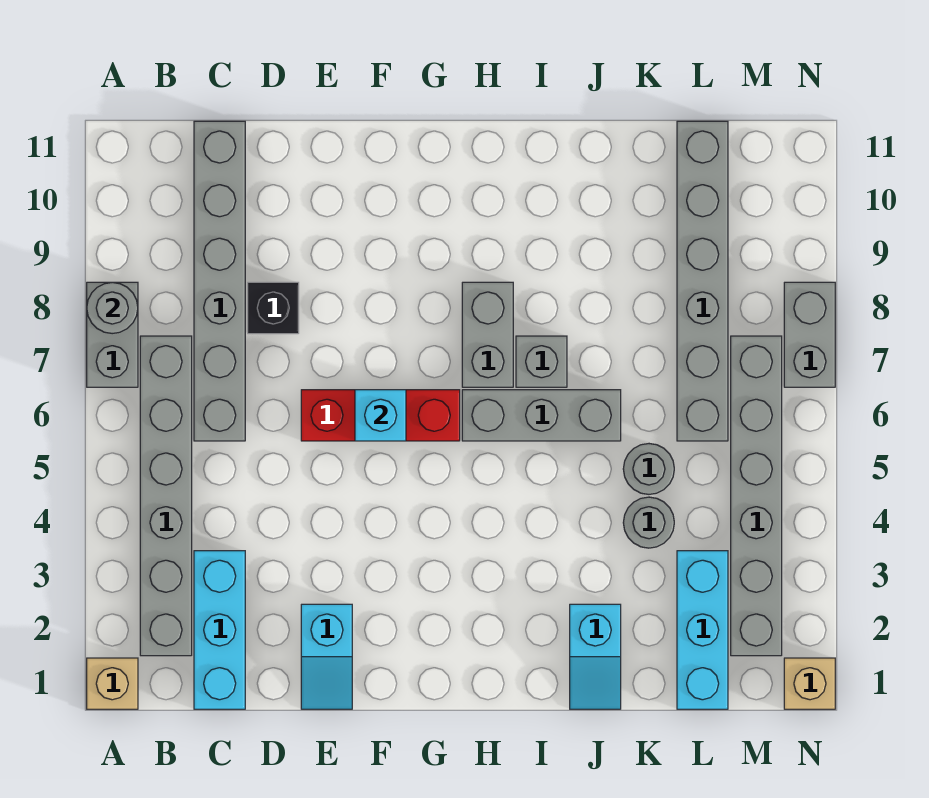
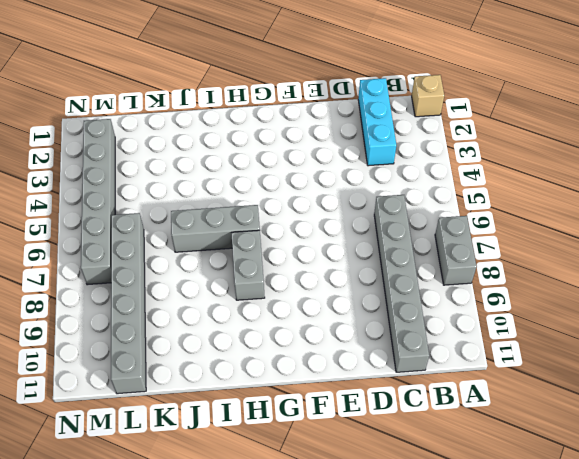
none -> grey brick B2:B7 level 1
none -> black brick D8 level 1
none -> cyan slope E1:E2 level 1 top 2

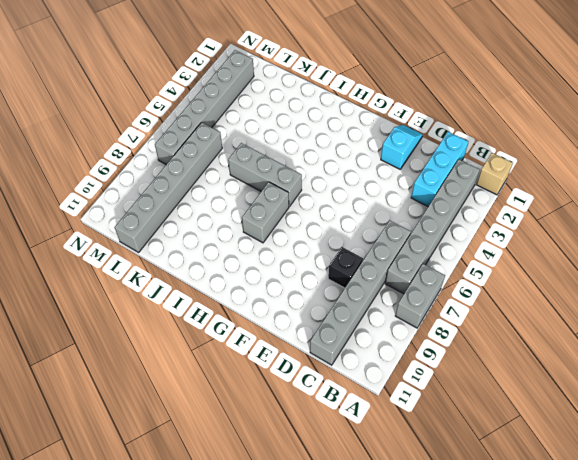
none -> red brick E6:G6 level 1
none -> grey brick I7 level 1
none -> cyan slope J1:J2 level 1 top 2

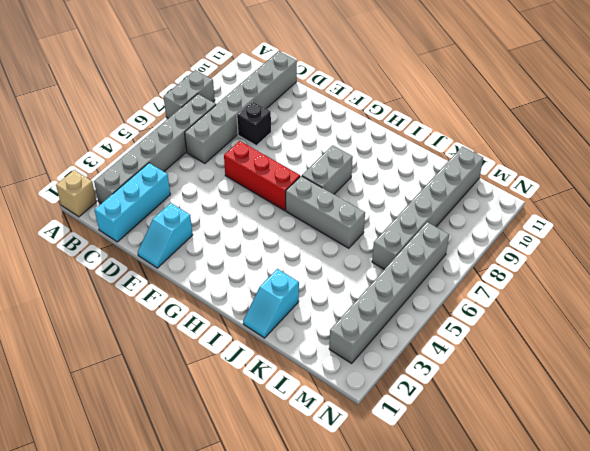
none -> grey brick I7 level 1
none -> grey round brick K4 level 1
none -> grey round brick K5 level 1

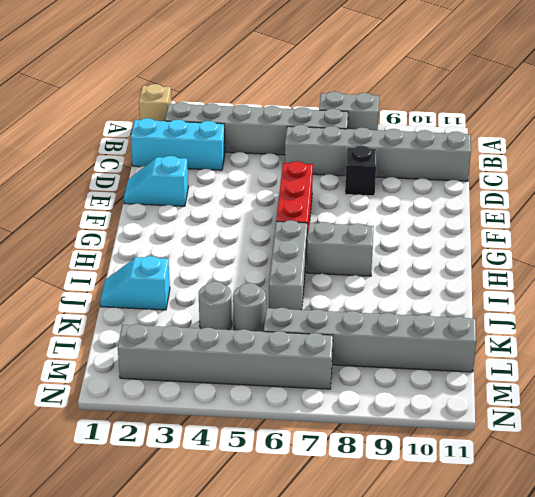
none -> grey brick I7 level 1
none -> cyan brick L1:L3 level 1
none -> tan brick N1 level 1

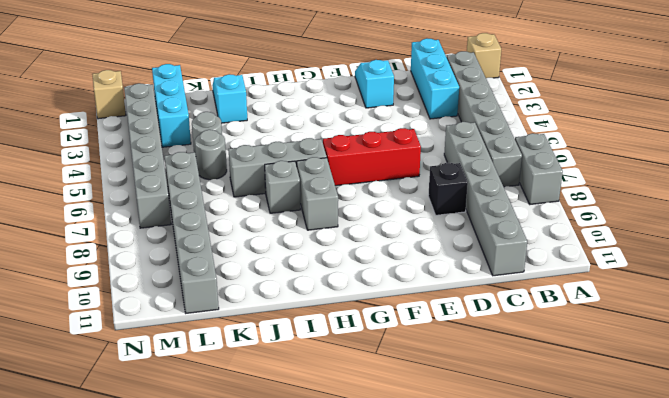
none -> grey brick N7:N8 level 1
none -> grey round brick A8 level 2
none -> cyan brick F6 level 2

